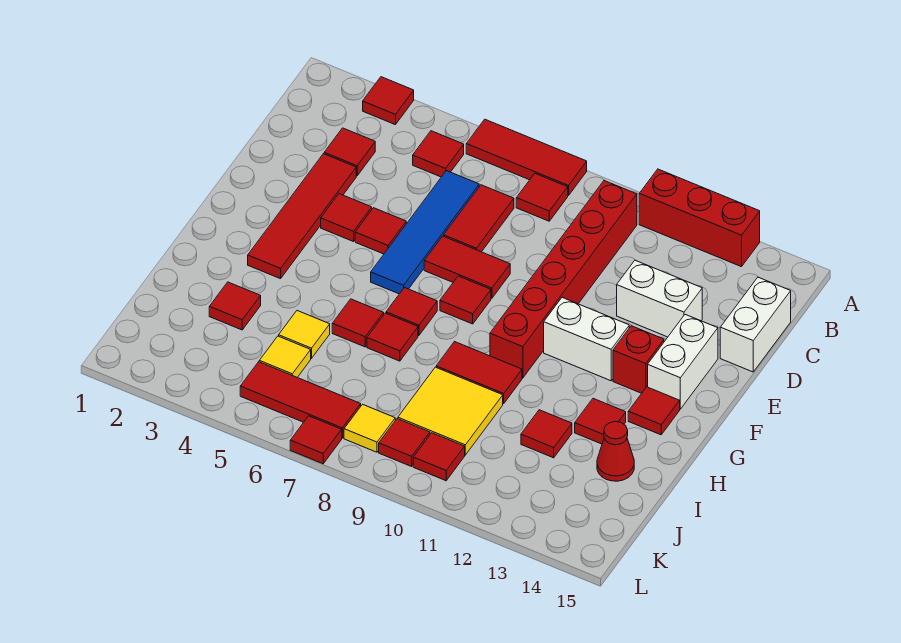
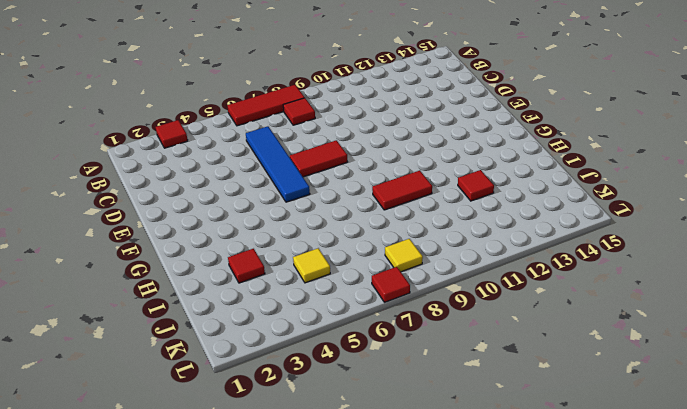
none -> red brick A11:A13 level 1
none -> red tile B5 level 1
none -> red brick B10:G10 level 1
none -> red tile C3 level 1

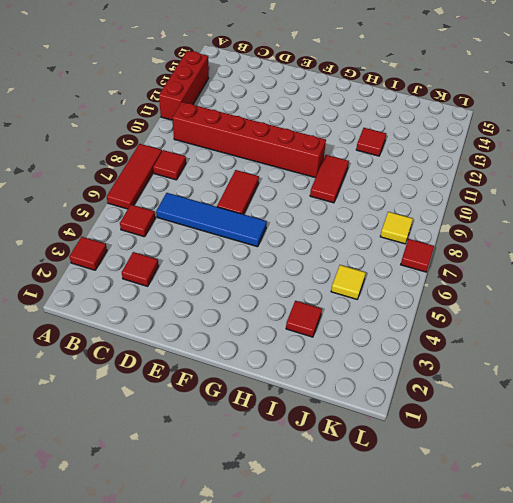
none -> red tile C7:D7 level 1
none -> white brick C15:D15 level 1
none -> red tile D3:G3 level 1
none -> white brick D12:D13 level 1

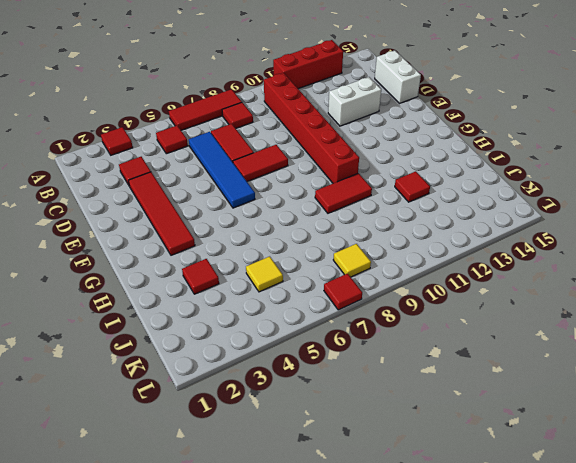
none -> red tile E4 level 1
none -> red tile E5 level 1
none -> white brick E14:F14 level 1
none -> red tile F8 level 1

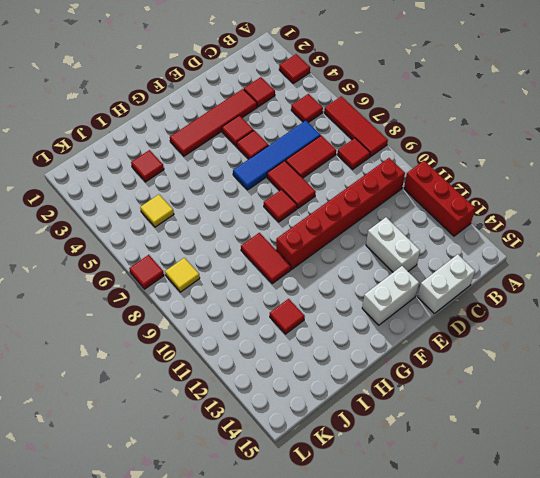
none -> white brick F11:F12 level 1
none -> red brick F13 level 1
none -> red tile G7 level 1
none -> red tile G14 level 1

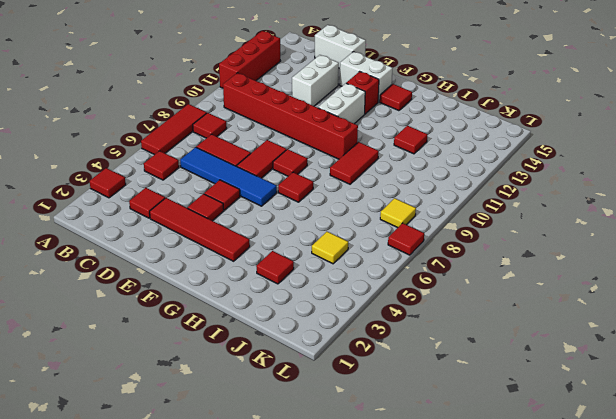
none -> red tile H6 level 1
none -> red tile H7 level 1
none -> red tile H13 level 1
none -> yellow tile I5 level 1

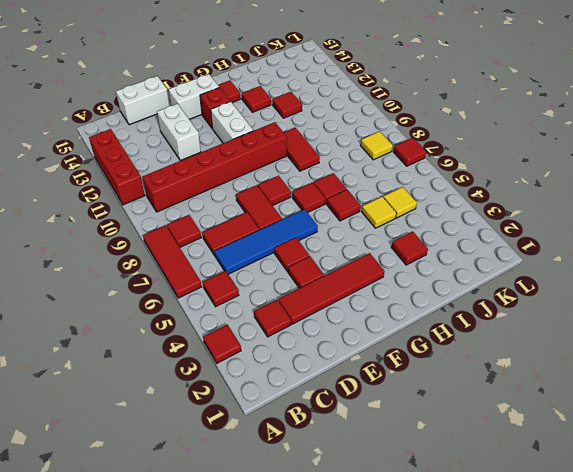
none -> yellow tile I9:J10 level 1
none -> red cone I14 level 1
none -> red tile K5:K7 level 1
none -> red tile K9 level 1

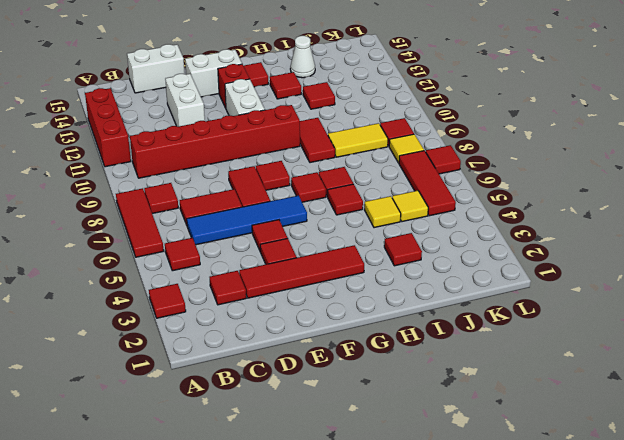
yellow tile I9:J9 level 1 -> yellow tile I9:J10 level 1
white cone I14 level 1 -> red cone I14 level 1
none -> red tile K10 level 1

